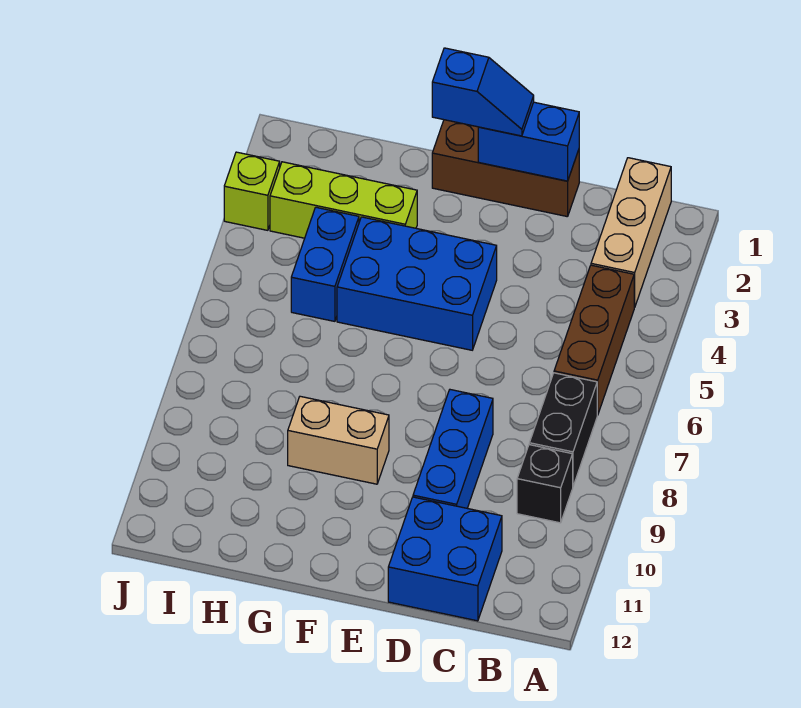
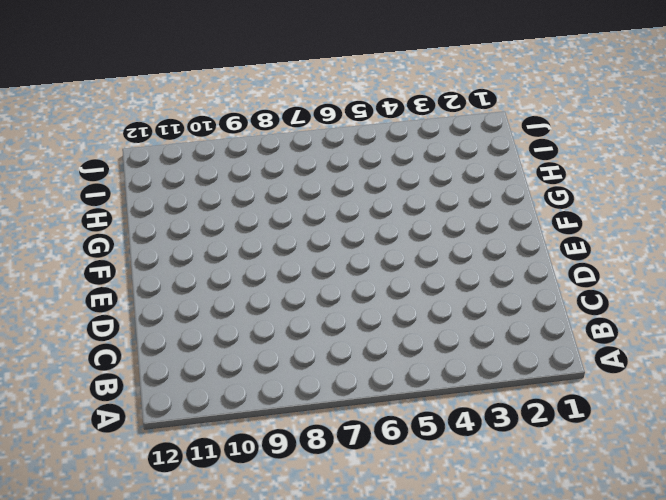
none -> tan brick B1:B3 level 1
none -> brown brick B4:B6 level 1
none -> black brick B7:B8 level 1

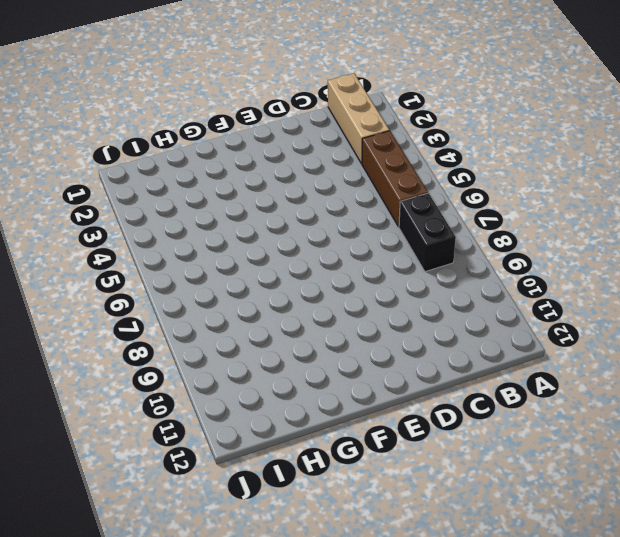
none -> black brick B9 level 1
none -> blue brick C11:D12 level 1
none -> brown brick D1:F1 level 1

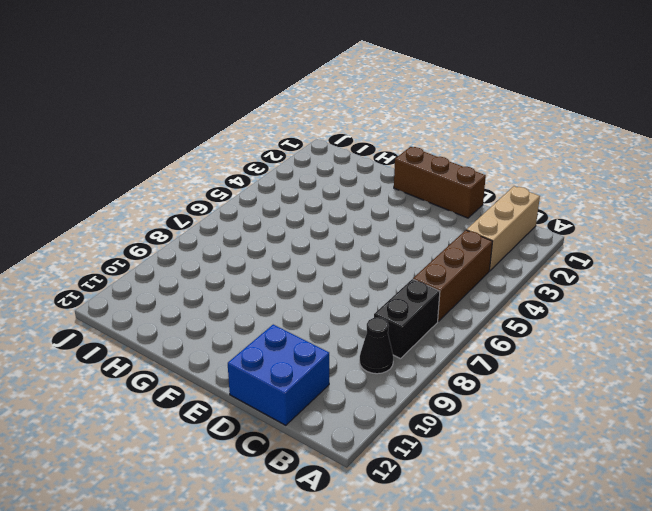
black cone B9 level 1 -> black brick B9 level 1
none -> blue brick D8:D10 level 1
none -> blue brick E4:G5 level 1
none -> tan brick F9:G9 level 1

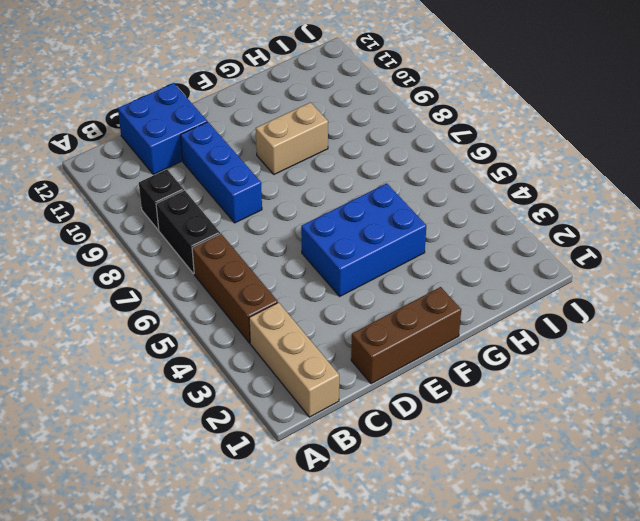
none -> lime brick G3:I3 level 1
none -> blue brick H4:H5 level 1
none -> lime brick J3 level 1

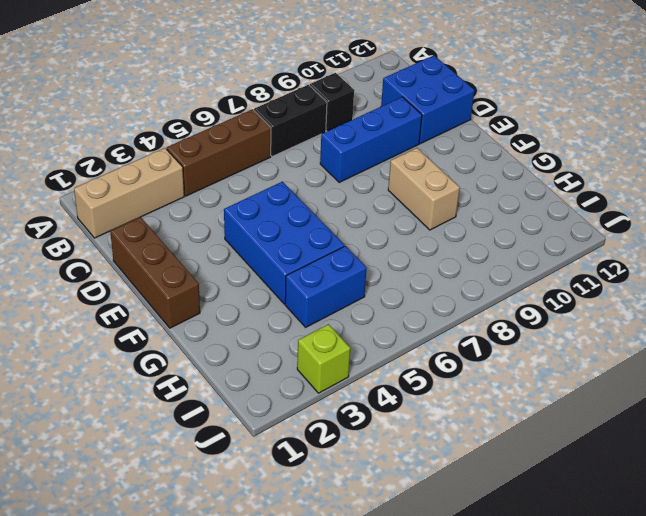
none -> lime brick G3:I3 level 1
none -> blue brick D1:E1 level 2
none -> blue slope E1:F1 level 3 top F

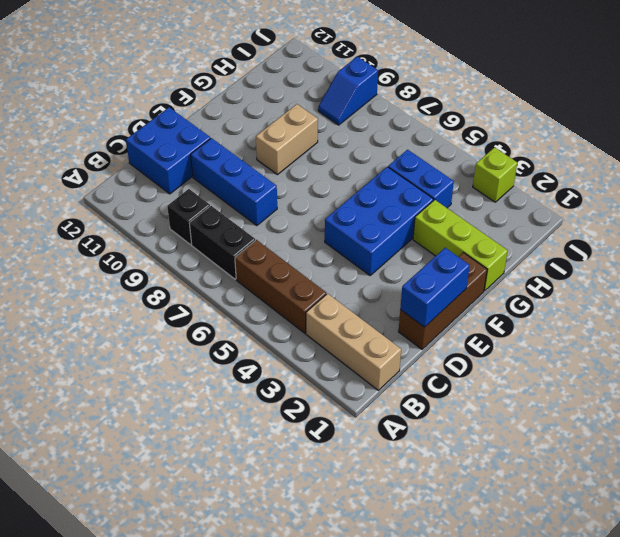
lime brick G1:G3 level 1 -> lime brick G3:I3 level 1
blue slope I9:J9 level 1 top J -> blue slope E1:F1 level 3 top F

